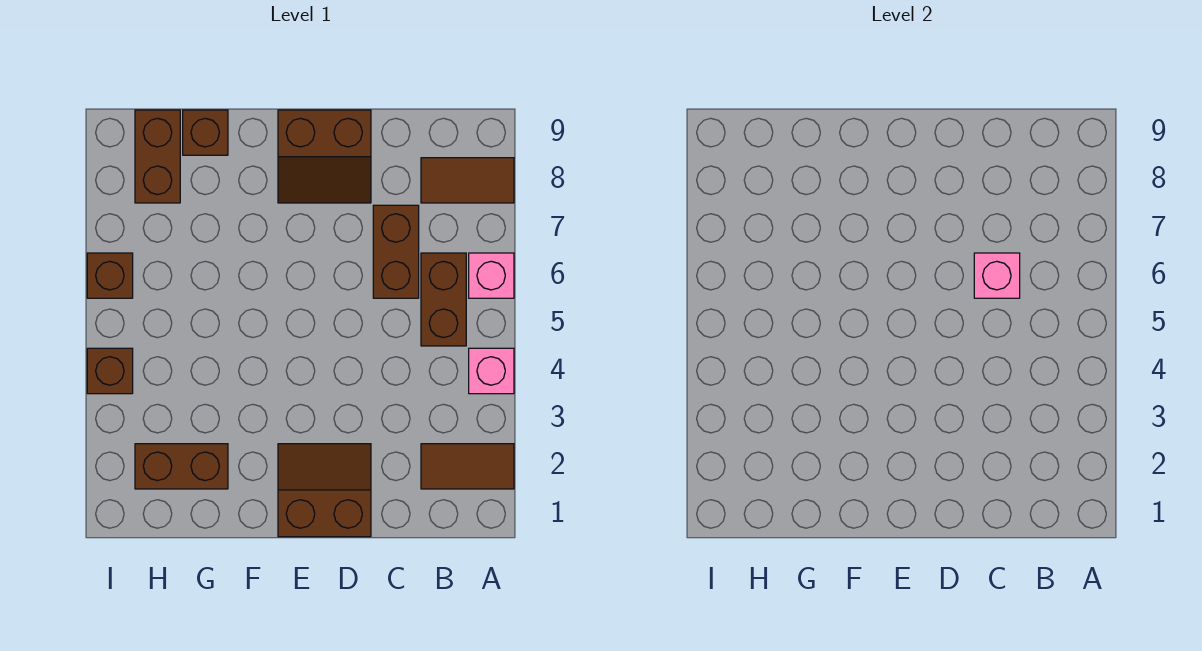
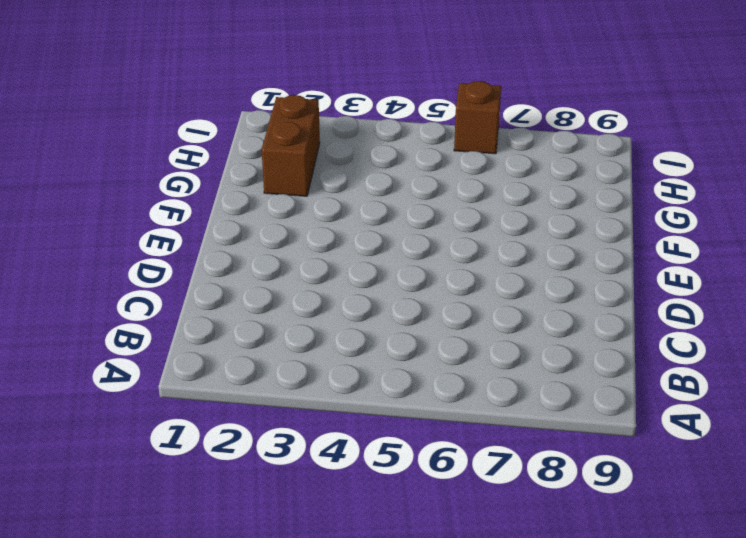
none -> brown tile A2:B2 level 1
none -> pink brick A4 level 1
none -> pink brick A6 level 1

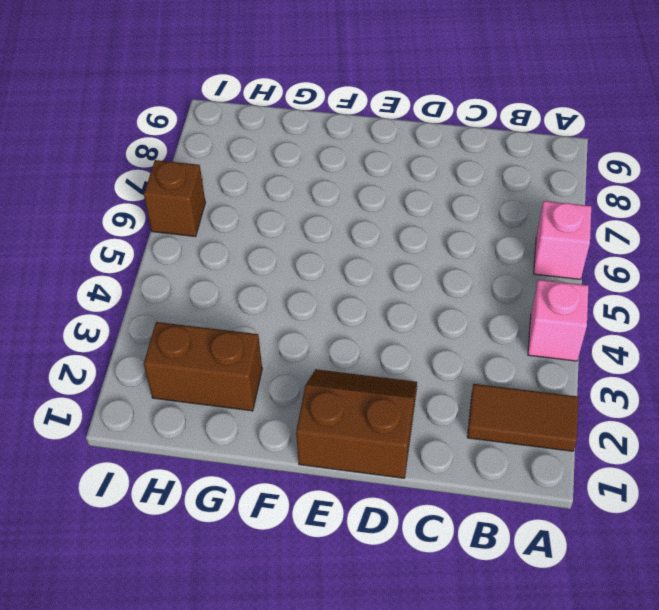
none -> brown tile A8:B8 level 1
none -> brown brick B5:B6 level 1
none -> brown brick C6:C7 level 1

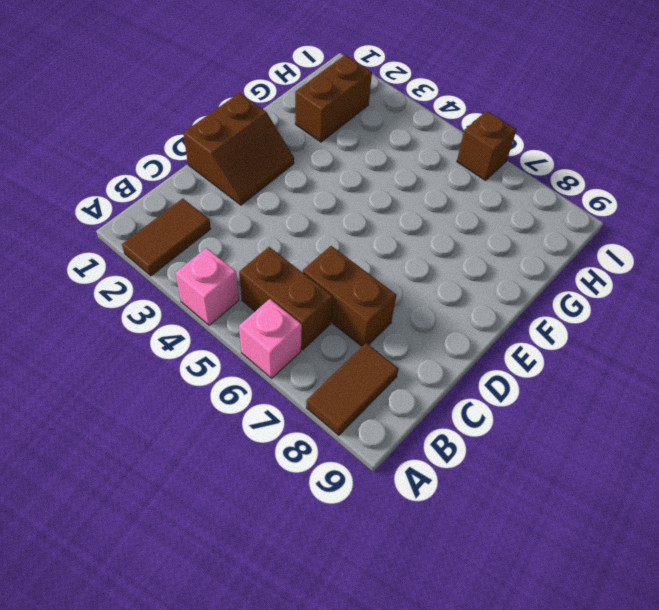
none -> brown slope D8:E9 level 1 top 9
none -> brown brick G9 level 1
none -> brown brick H8:H9 level 1

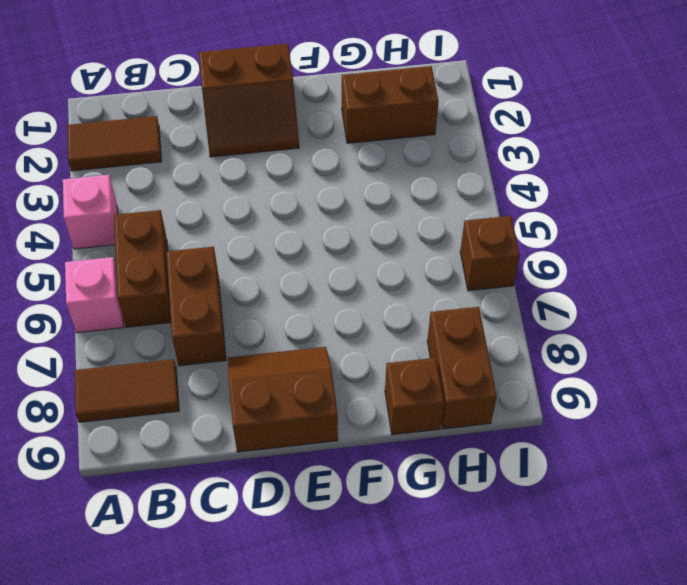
none -> brown brick I4 level 1
none -> pink brick C6 level 2

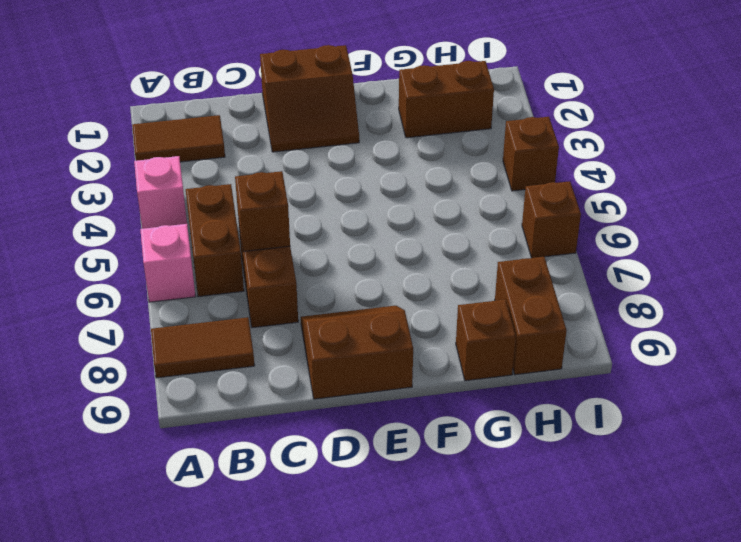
brown brick C6 level 2 -> pink brick C6 level 2

